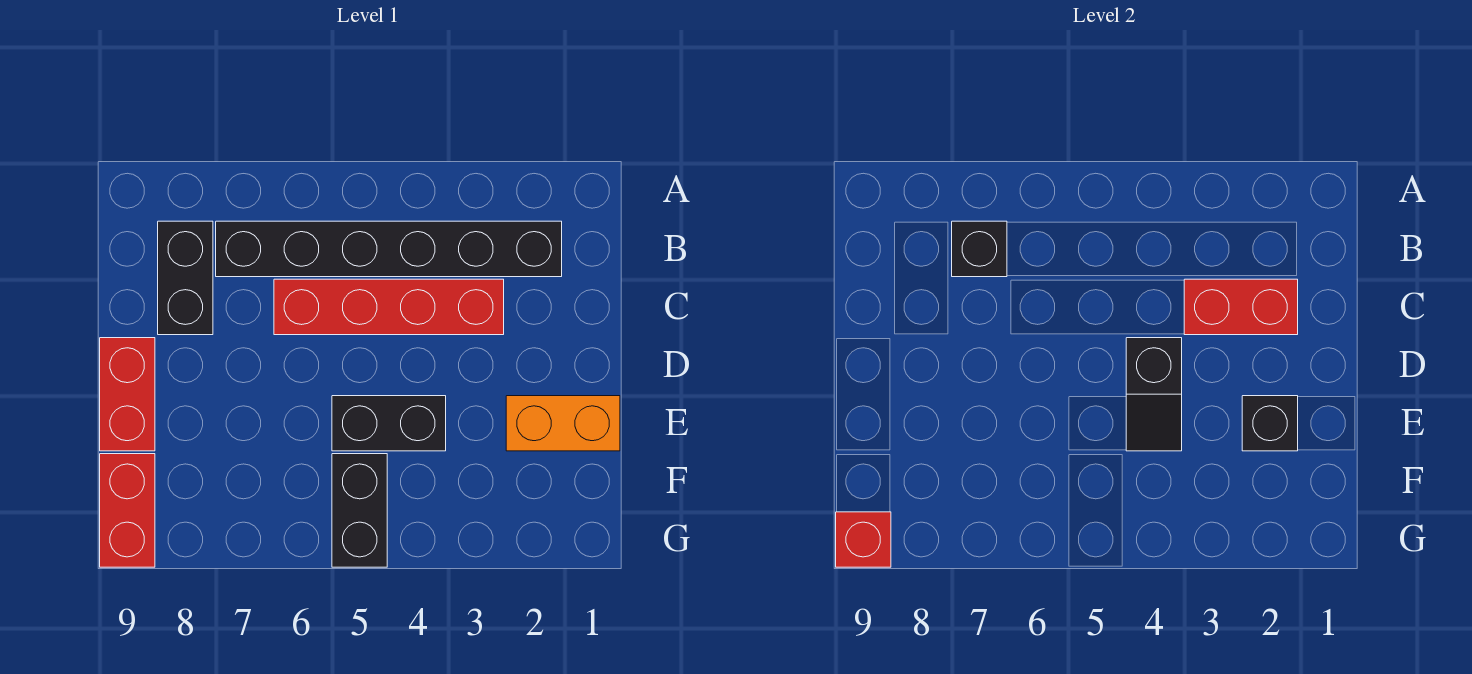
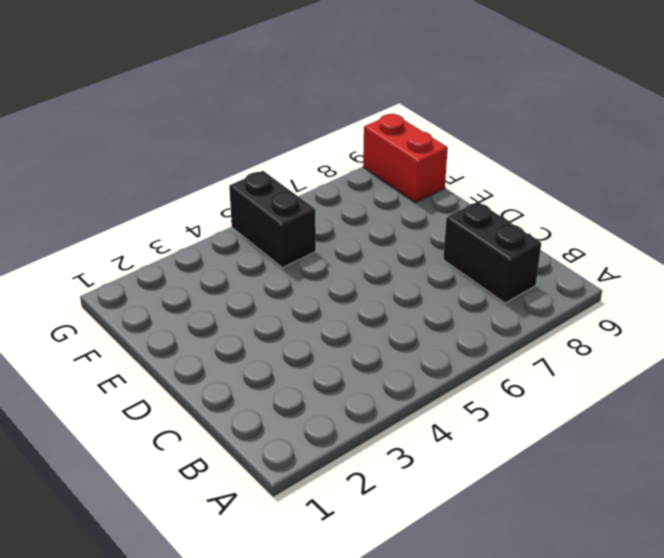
none -> black brick B2:B7 level 1
none -> red brick C3:C6 level 1
none -> red brick D9:E9 level 1

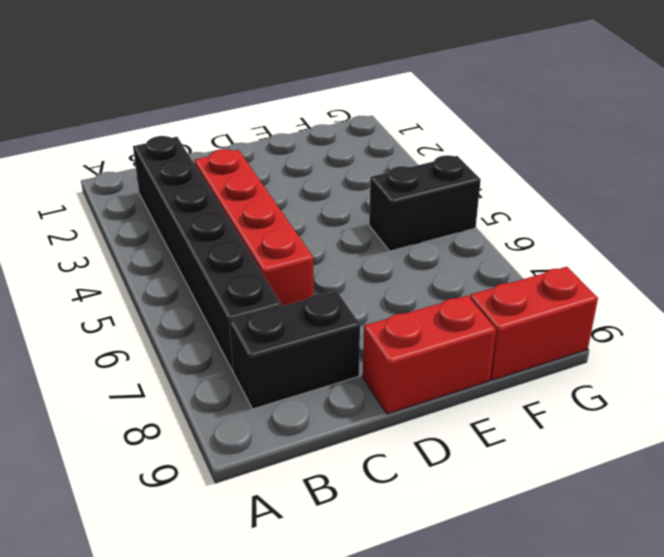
none -> orange brick E1:E2 level 1
none -> black brick E4:E5 level 1
none -> black brick B7 level 2

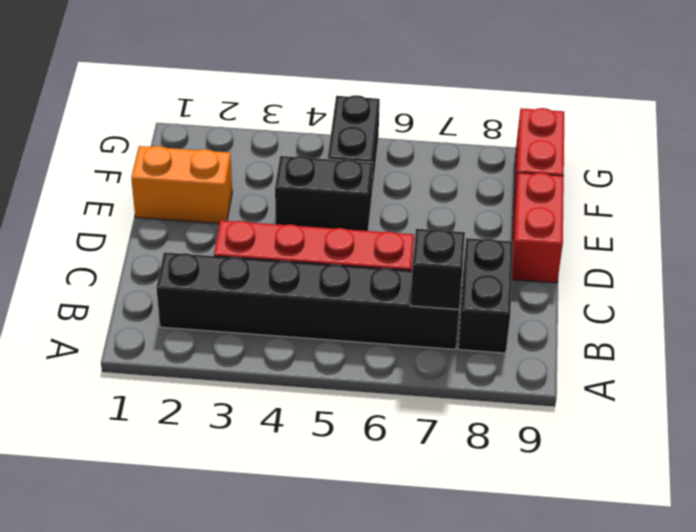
none -> red brick C2:C3 level 2
none -> black slope D4:E4 level 2 top D
none -> black brick E2 level 2

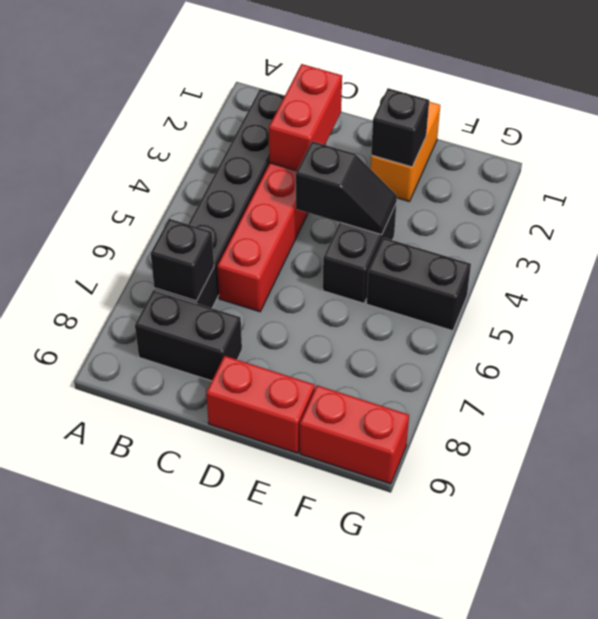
none -> red brick G9 level 2

